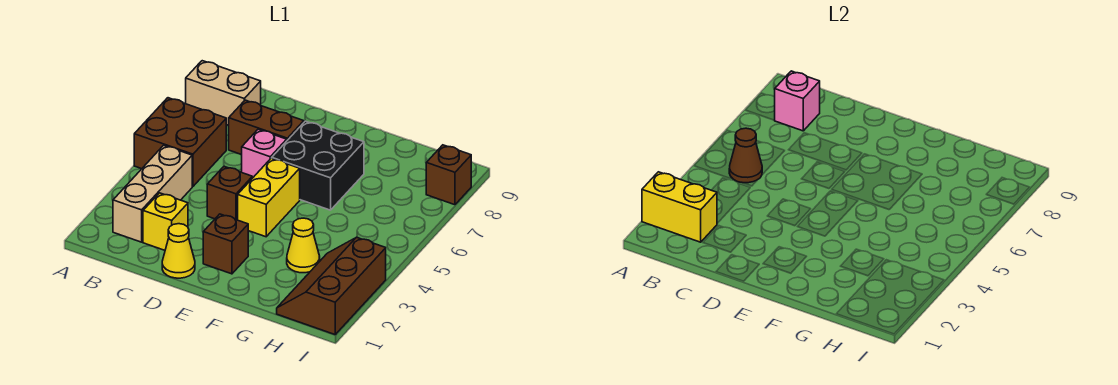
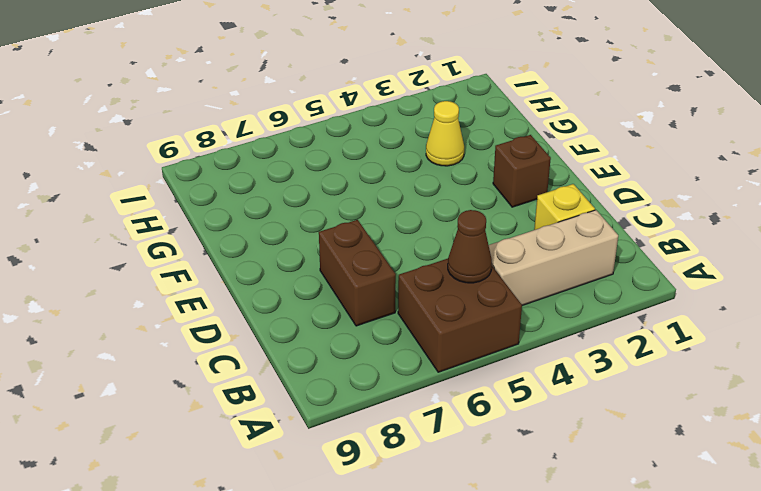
none -> tan brick A8:B8 level 1
none -> yellow cone D1 level 1
none -> brown brick D4 level 1

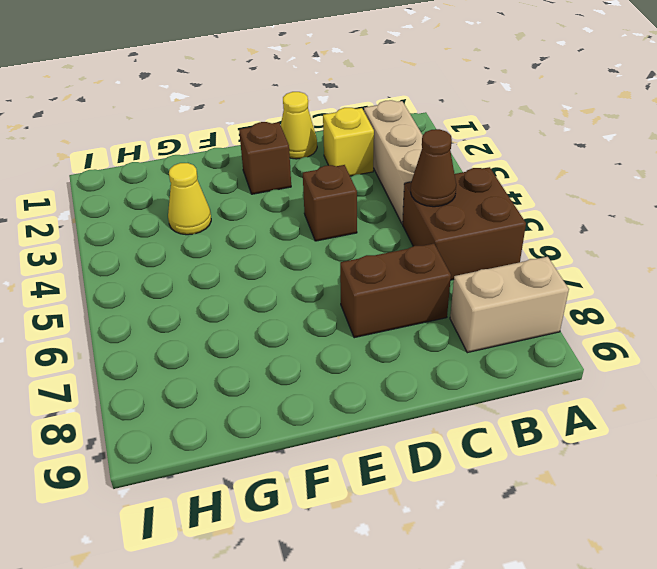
none -> pink brick D6 level 1
none -> yellow brick E4:E5 level 1
none -> black brick E6:F7 level 1

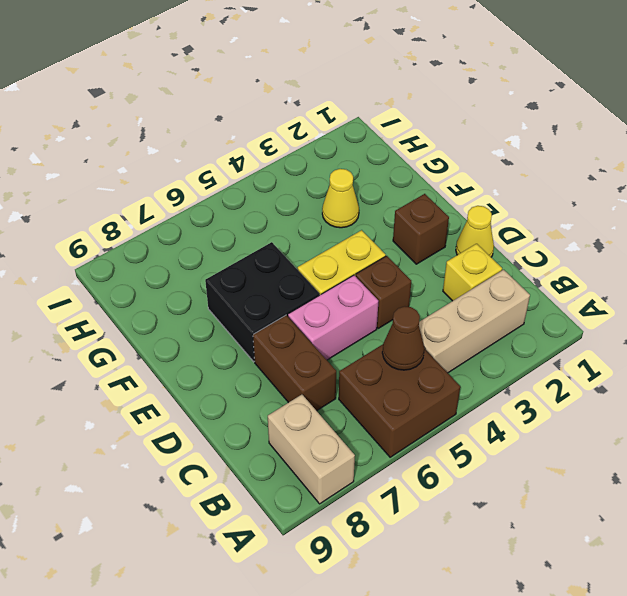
pink brick D5:D6 level 1 -> pink brick D6 level 1
none -> brown slope H1:I3 level 1 top I
none -> brown brick I8 level 1
none -> yellow brick A2:B2 level 2

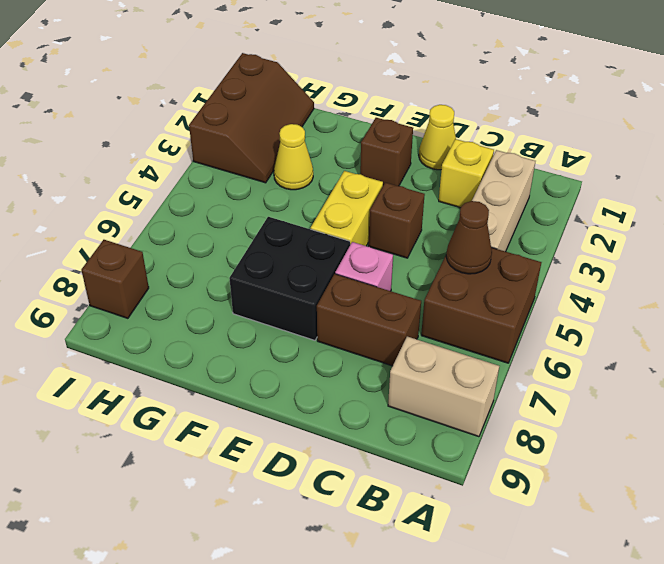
none -> yellow brick A2:B2 level 2
none -> pink brick B8 level 2

